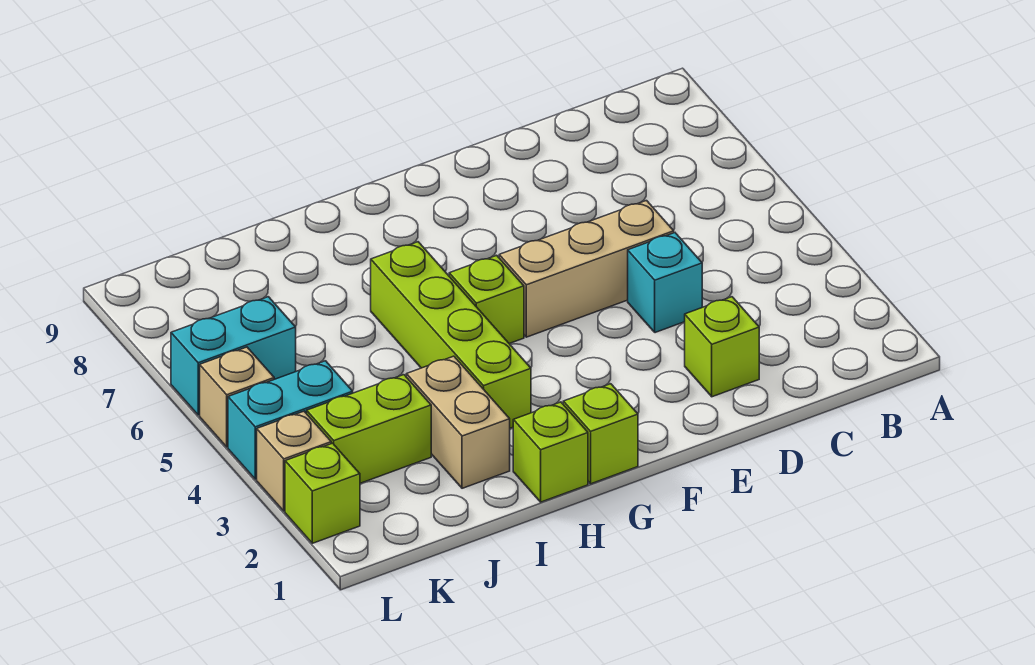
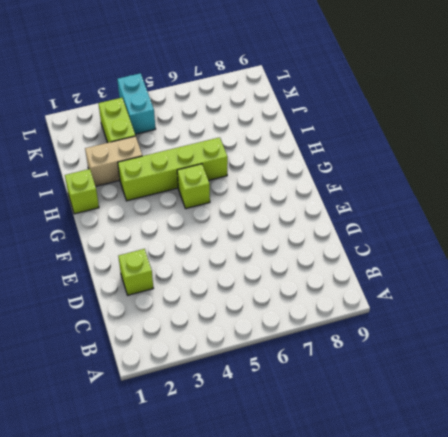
none -> cyan brick D4 level 1
none -> tan brick D5:F5 level 1
none -> lime brick G1 level 1

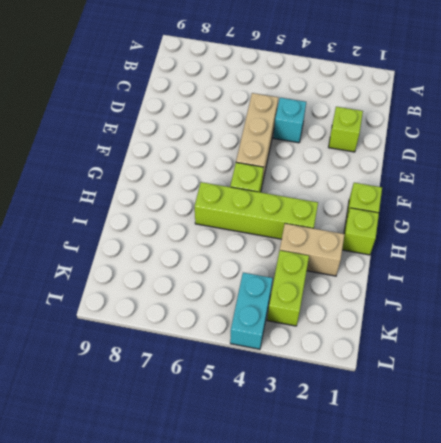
none -> cyan brick K6:L6 level 1
none -> lime brick L2 level 1
none -> tan brick L3 level 1

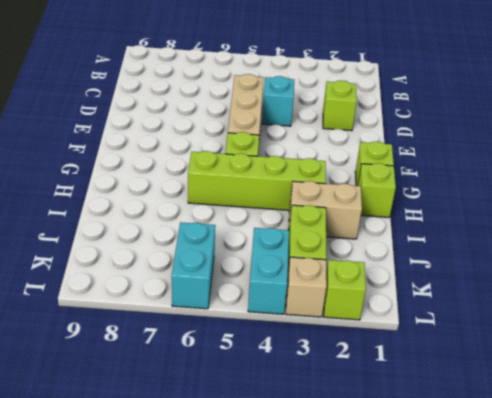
none -> tan brick L5 level 1

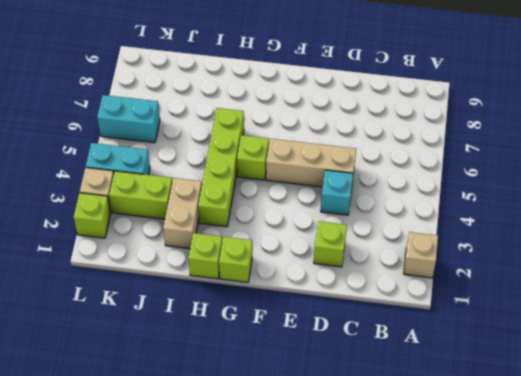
tan brick A2 level 1 -> tan brick L5 level 1

